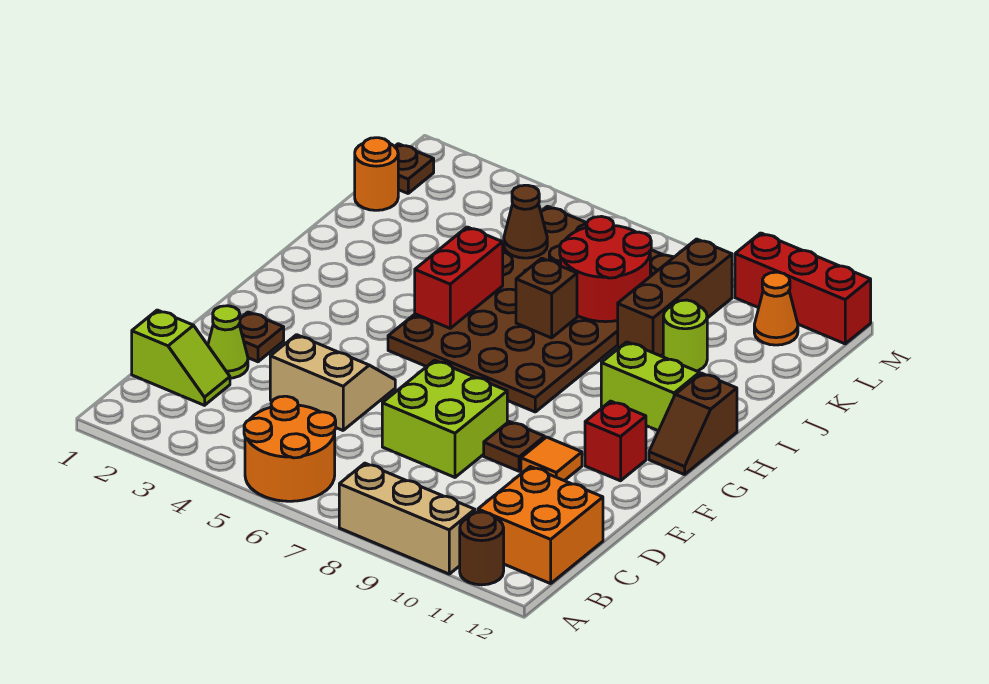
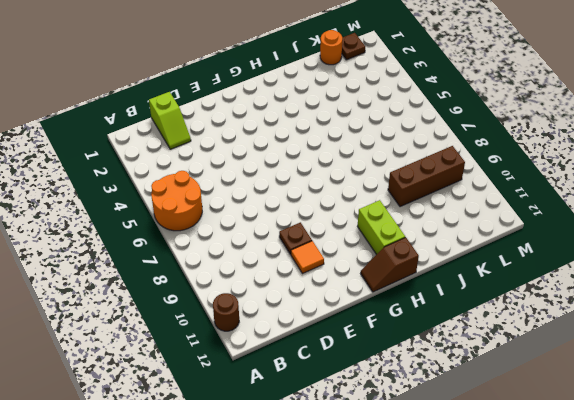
none -> tan brick A8:A10 level 1
none -> orange brick B11:C12 level 1
none -> lime cone D2 level 1

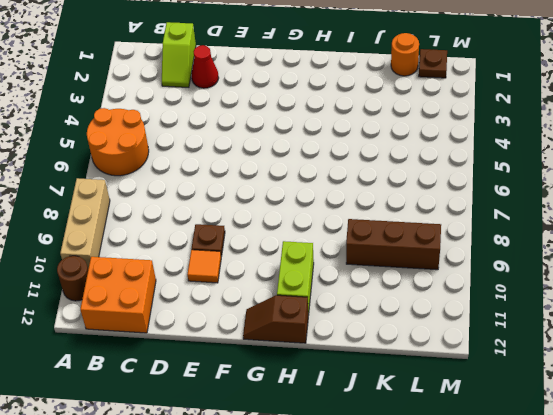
red cone D2 level 1 -> lime cone D2 level 1
none -> tan slope D4:E5 level 1 top D
none -> lime brick D7:E8 level 1
none -> brown plate E2 level 1

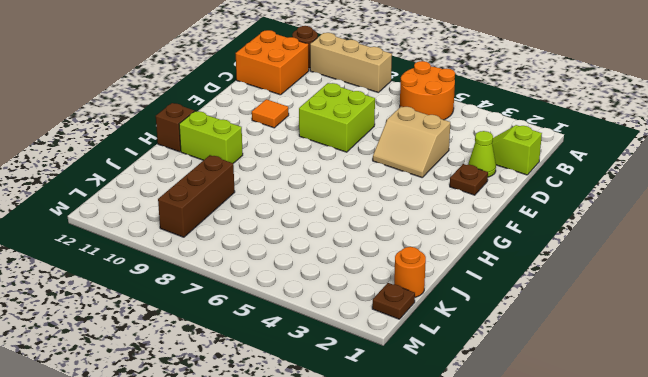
none -> brown plate E9 level 1
none -> red brick F11 level 1
none -> brown plate G5:L8 level 1

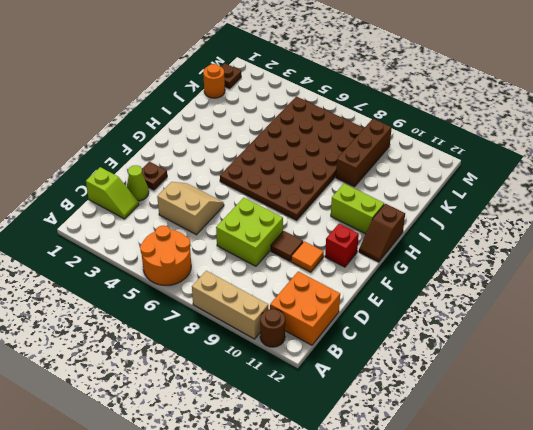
brown tile E9 level 1 -> brown plate E9 level 1
none -> lime round brick J10 level 1
none -> orange cone L11 level 1
none -> red brick M10:M12 level 1

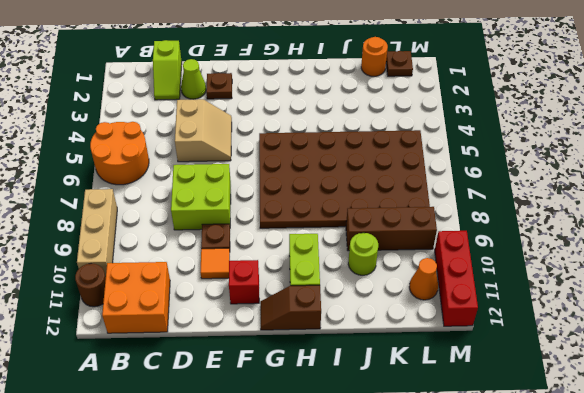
none -> red brick H5:I5 level 2
none -> brown brick I7 level 2
none -> red round brick J7:K8 level 2

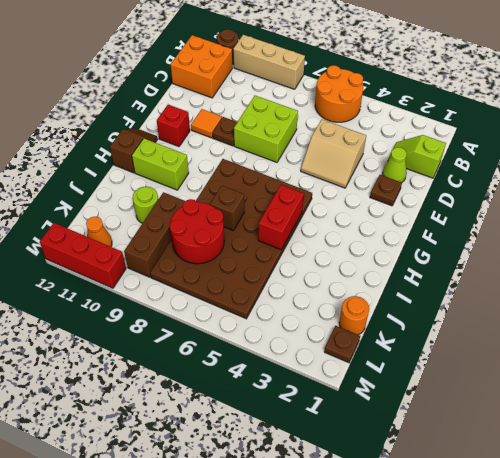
none -> brown cone K5 level 2

